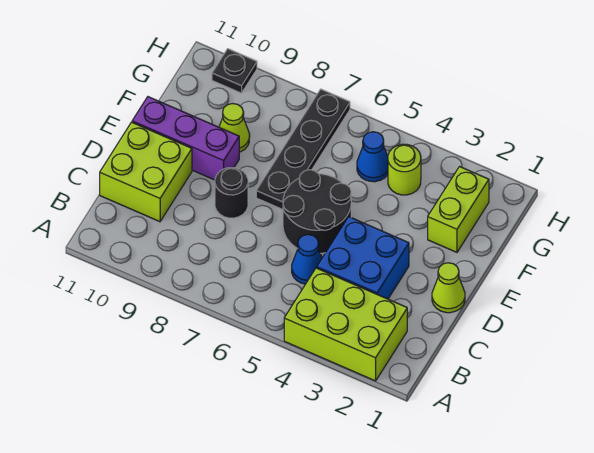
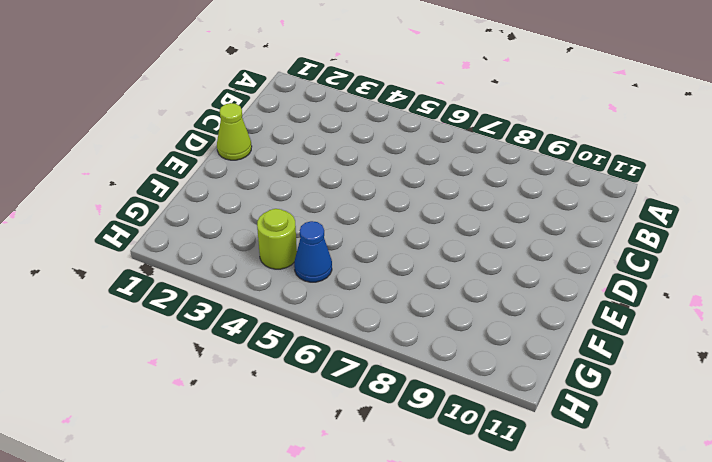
none -> lime brick A2:B4 level 1
none -> blue brick C3:D4 level 1
none -> blue cone C5 level 1

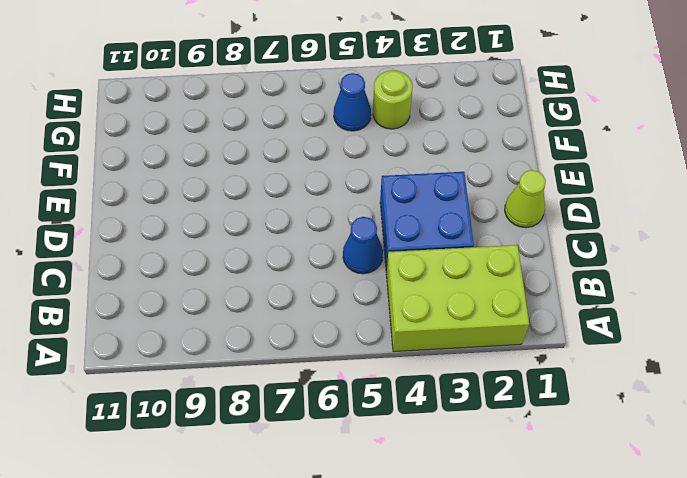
none -> lime brick C10:D11 level 1
none -> black round brick D5:E6 level 1
none -> black round brick D8 level 1

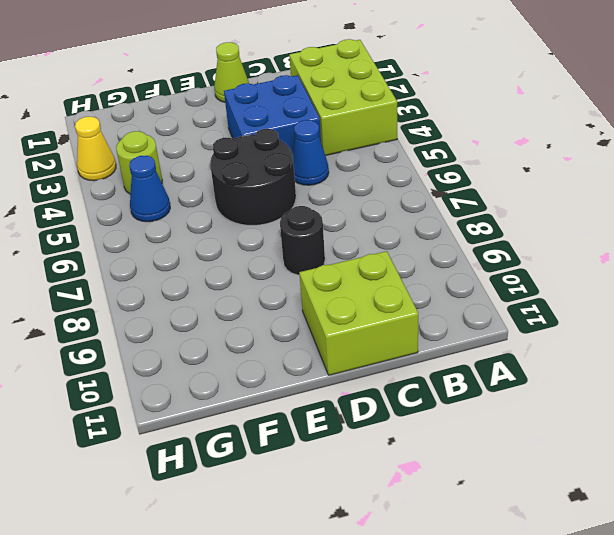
yellow cone H3 level 1 -> none
none -> black plate E7:H7 level 1
none -> purple brick E9:E11 level 1
none -> lime brick F2:G2 level 1

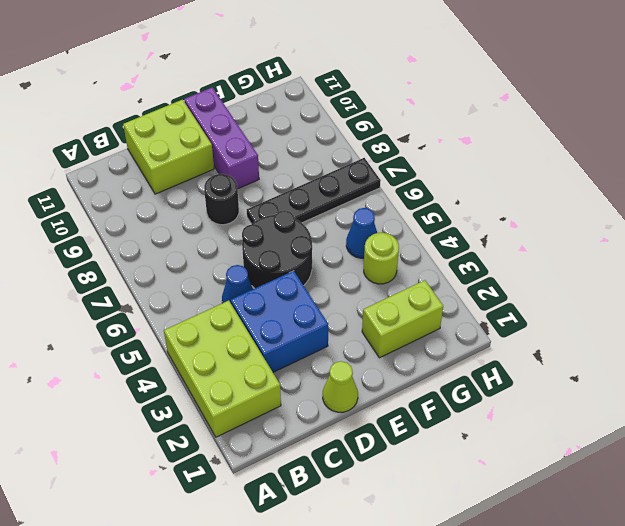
none -> lime cone F9 level 1
none -> black plate H10 level 1

